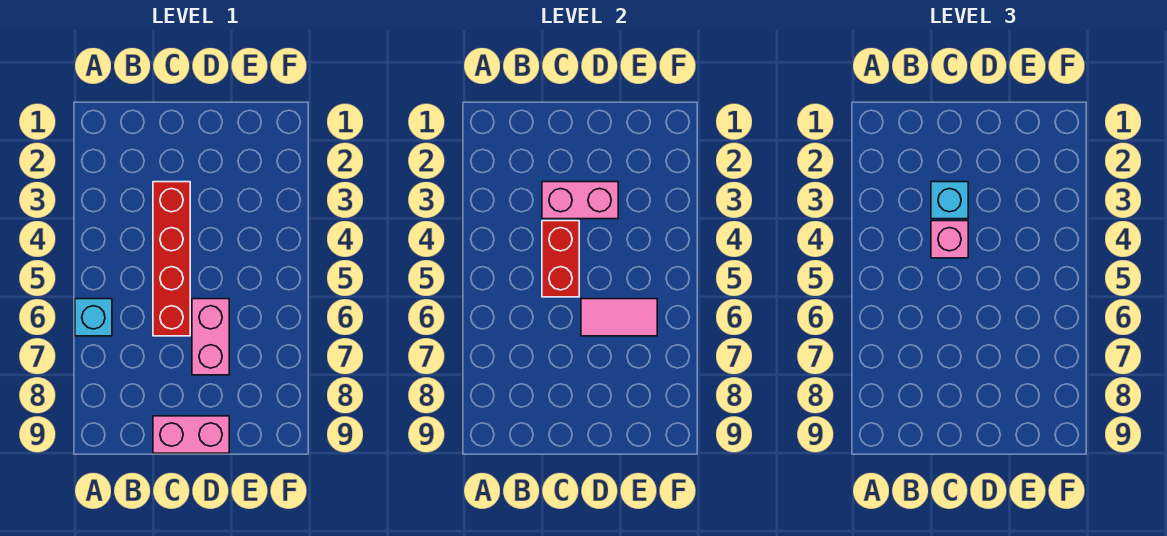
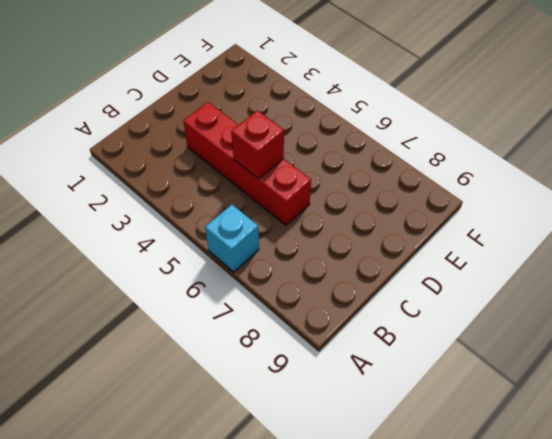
red brick C5 level 2 -> red brick C4:C5 level 2
none -> pink brick C9:D9 level 1
none -> pink brick D6:D7 level 1

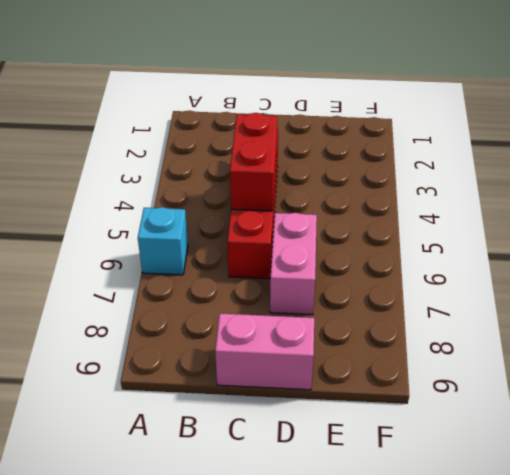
none -> pink brick C3:D3 level 2
none -> pink tile D6:E6 level 2

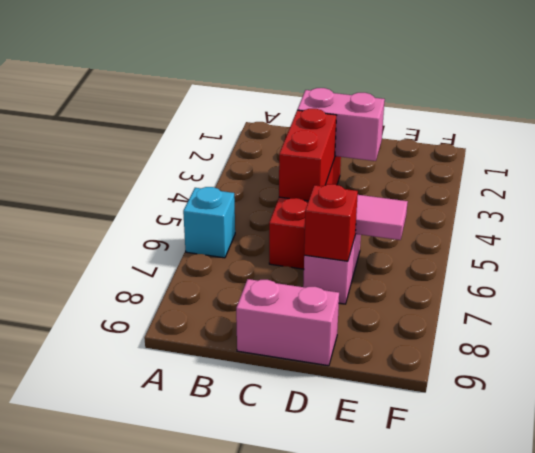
red brick D7 level 2 -> none
none -> cyan brick C3 level 3
none -> pink brick C4 level 3

